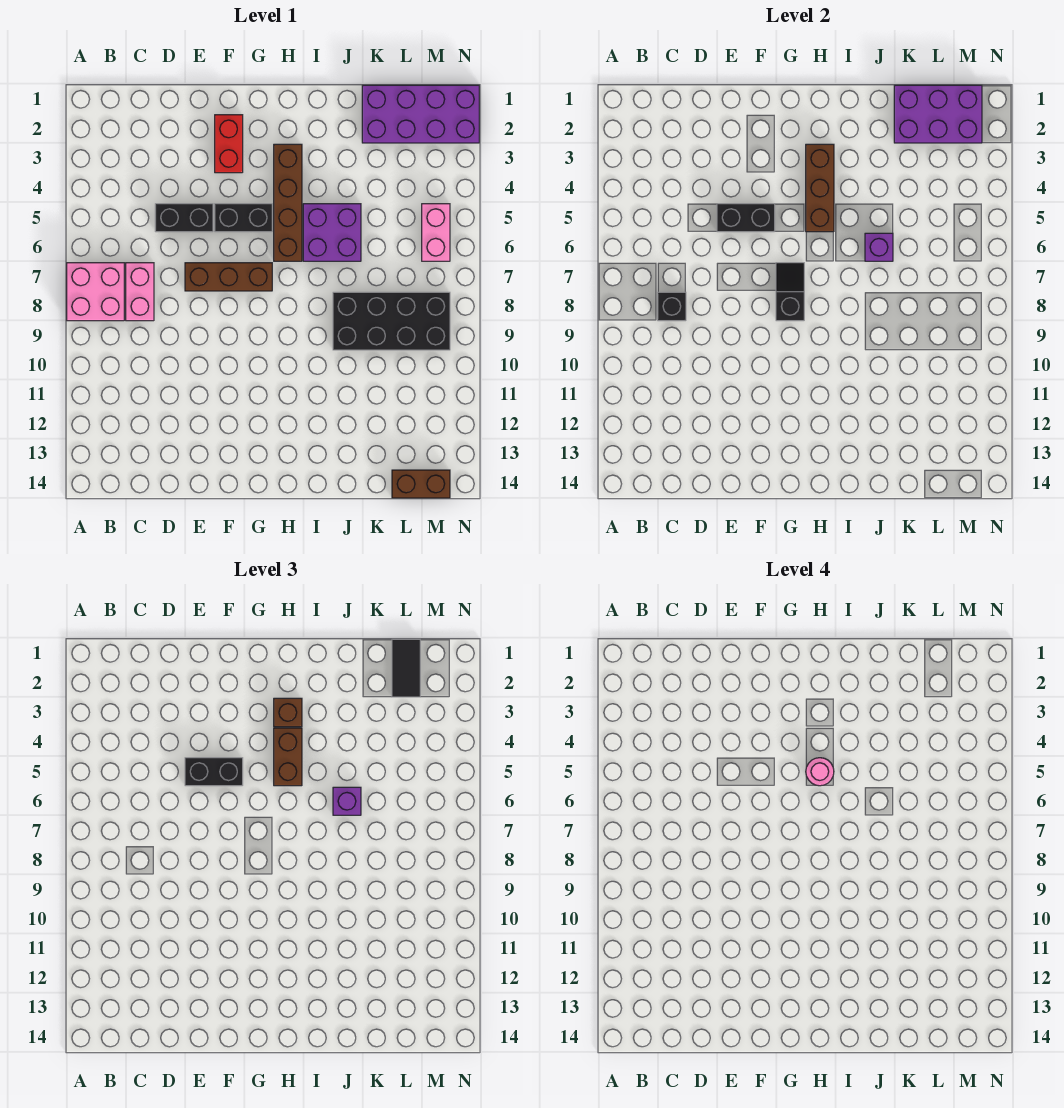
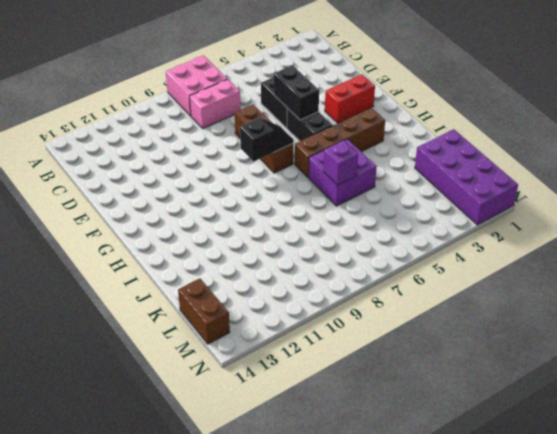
none -> black brick J8:M9 level 1
none -> pink brick M5:M6 level 1
none -> black brick C8 level 2

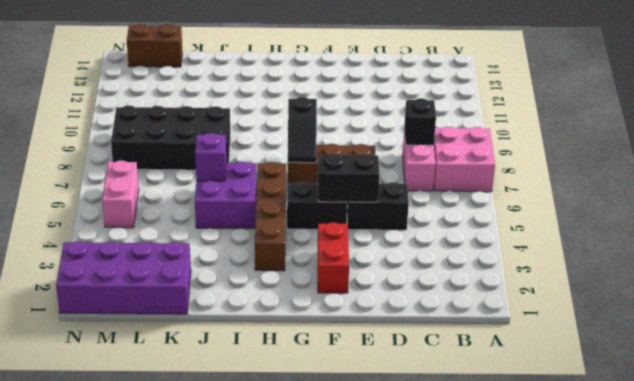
none -> brown brick H3:H5 level 2
none -> purple brick K1:M2 level 2
none -> black brick E5:F5 level 3

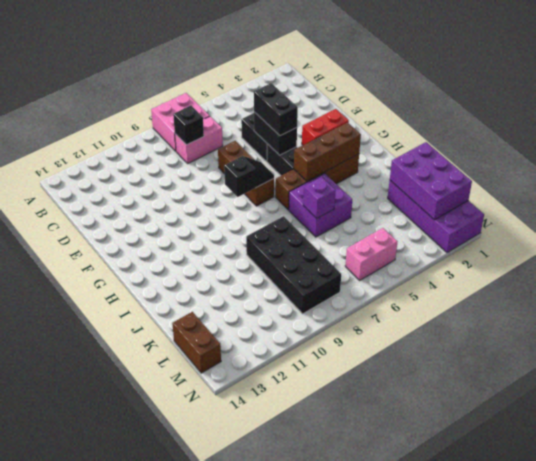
none -> brown brick H3 level 3
none -> brown brick H4:H5 level 3
none -> purple brick J6 level 3

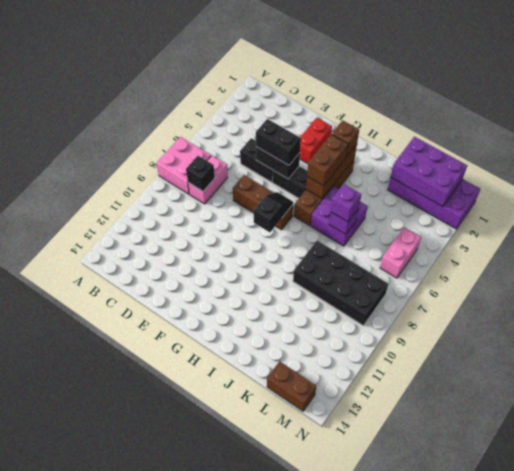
none -> black tile L1:L2 level 3
none -> pink round brick H5 level 4

